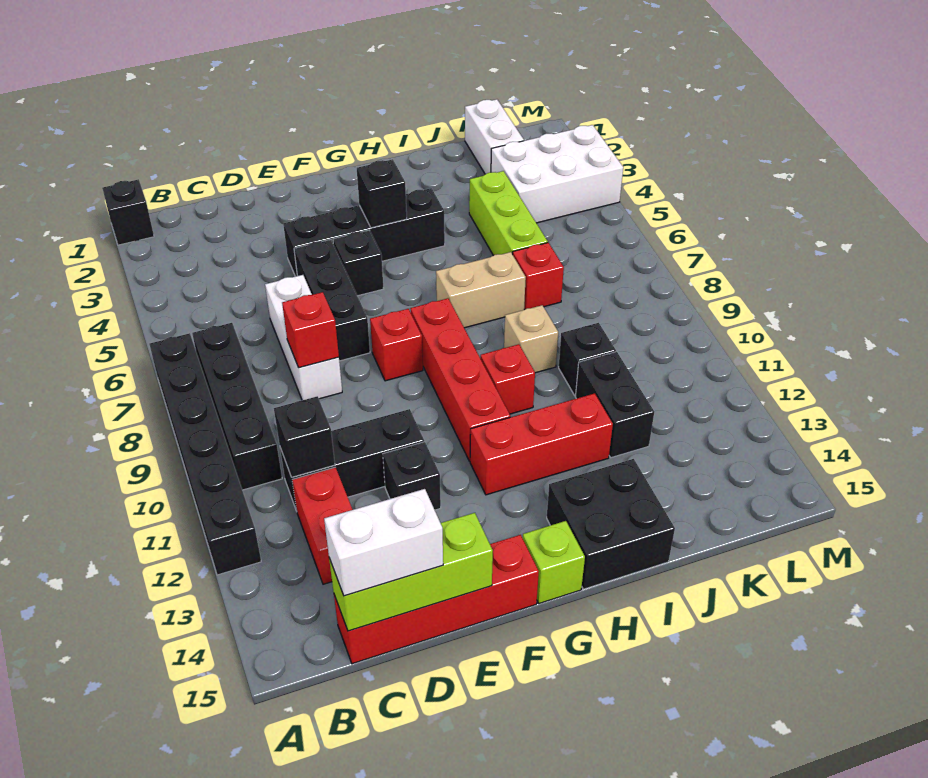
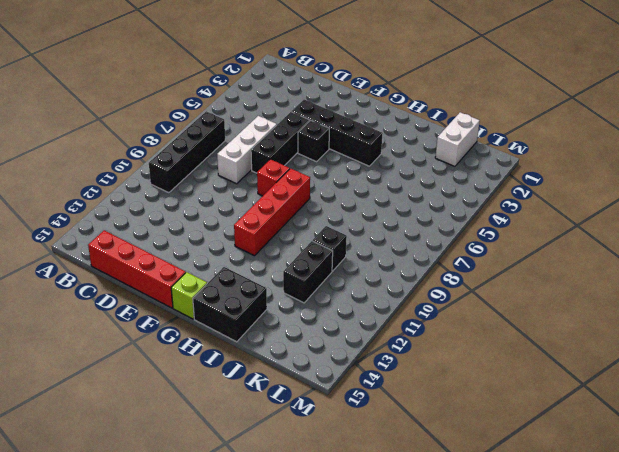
none -> black brick A1 level 1
none -> black brick A7:A12 level 1
none -> black brick C11:E11 level 1
none -> red brick C12:C13 level 1

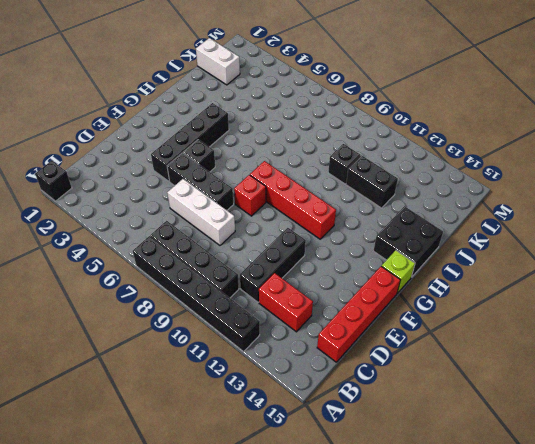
none -> black brick E12 level 1
none -> red brick G12:I12 level 1
none -> tan brick H7:I7 level 1
none -> red brick H10 level 1

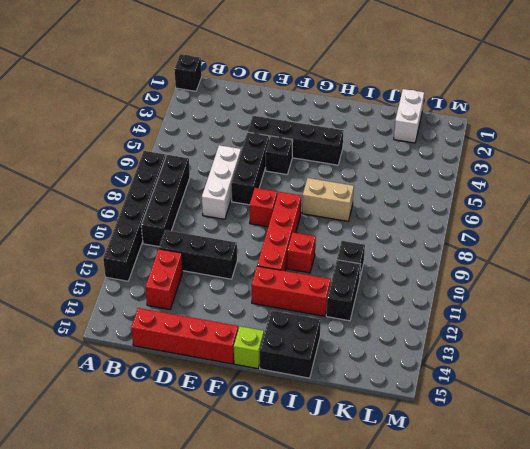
none -> black brick E12 level 1
none -> tan brick I9 level 1
none -> lime brick J4:J6 level 1
none -> red brick J7 level 1

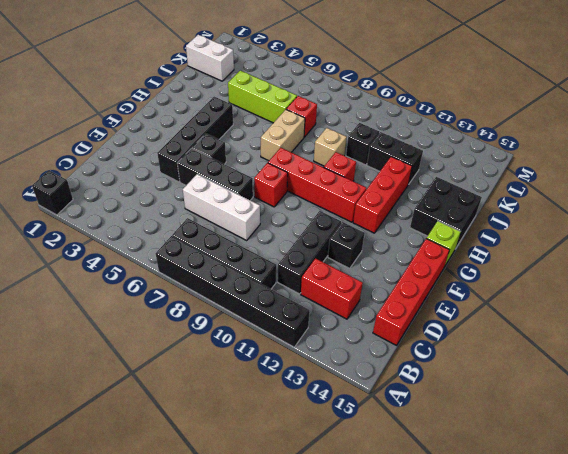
none -> white brick K3:M4 level 1
none -> black brick C11 level 2
none -> lime brick C15:E15 level 2
none -> red brick D8 level 2

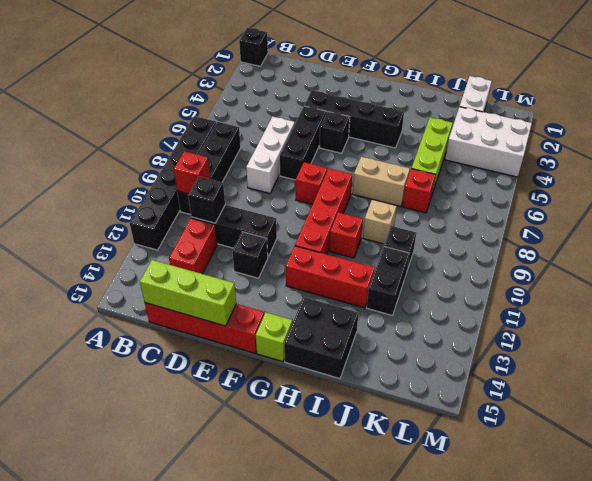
red brick B10 level 2 -> red brick D8 level 2
none -> black brick G4 level 2
none -> white brick C15:D15 level 3

